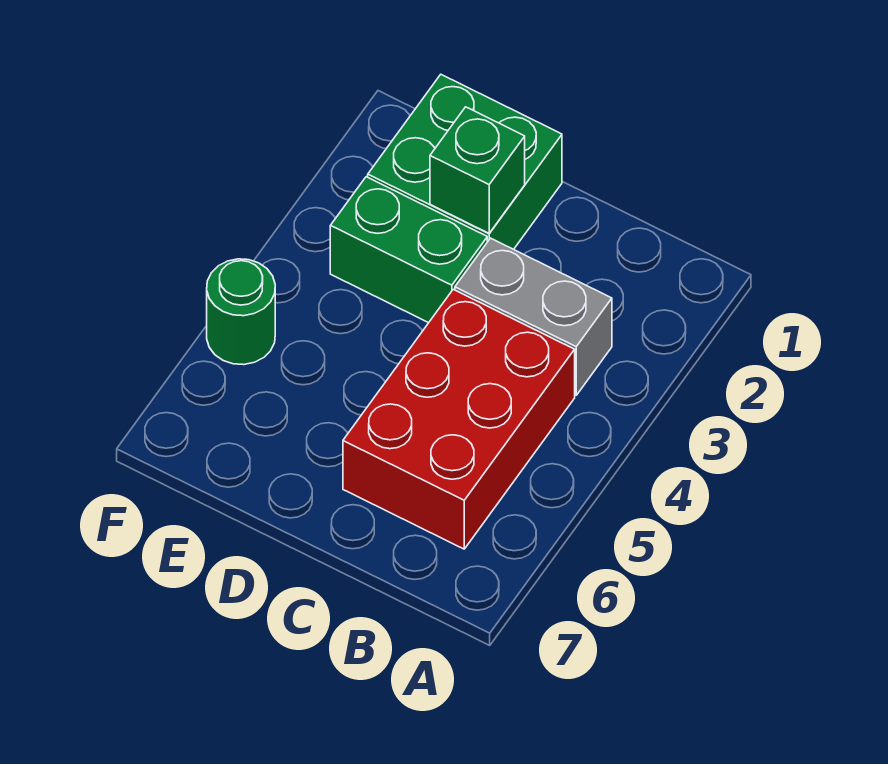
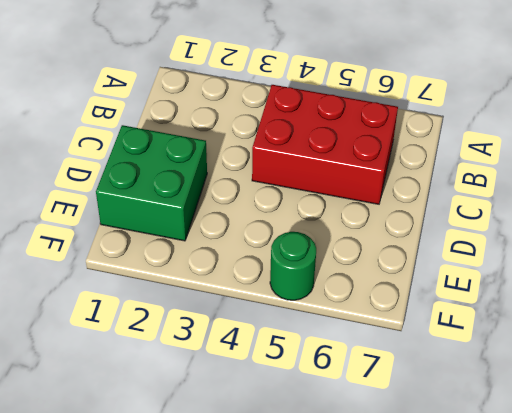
none -> grey brick B3:C3 level 1
none -> green brick D3:E3 level 1

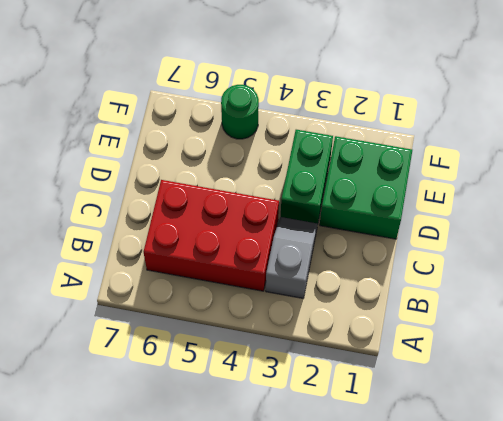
grey slope B3:C3 level 1 top B -> grey brick B3:C3 level 1
none -> green brick D2 level 2

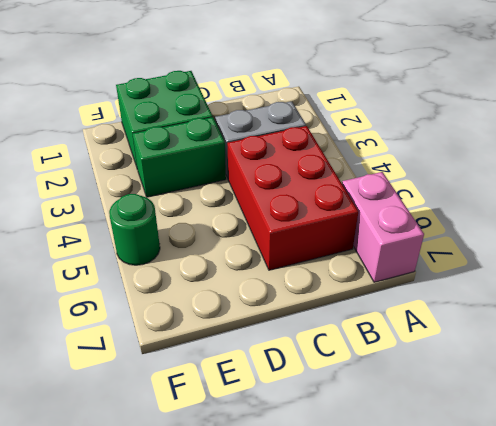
pink brick A6:A7 level 1 -> none
none -> green brick D2 level 2

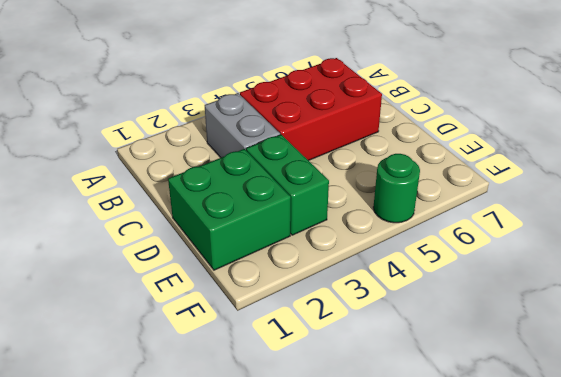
none -> green brick D2 level 2

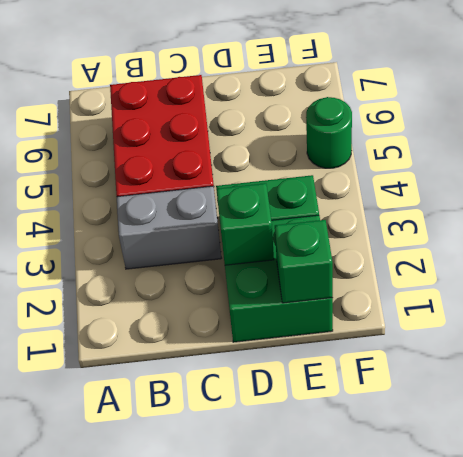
green brick E1 level 2 -> none

